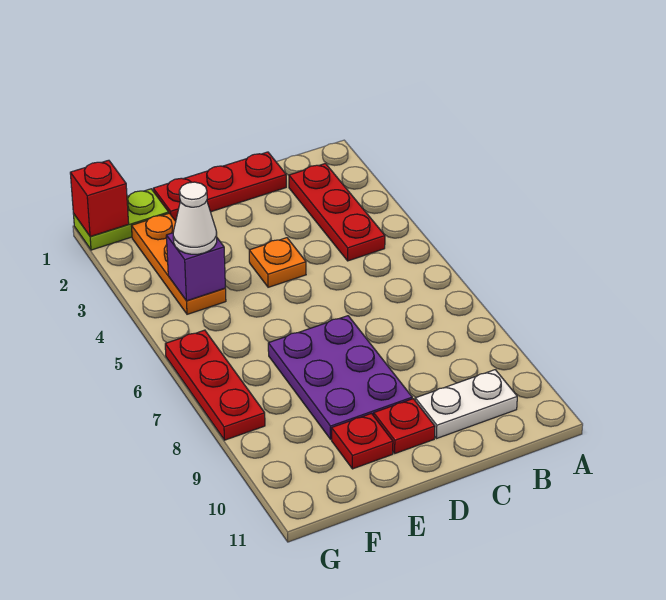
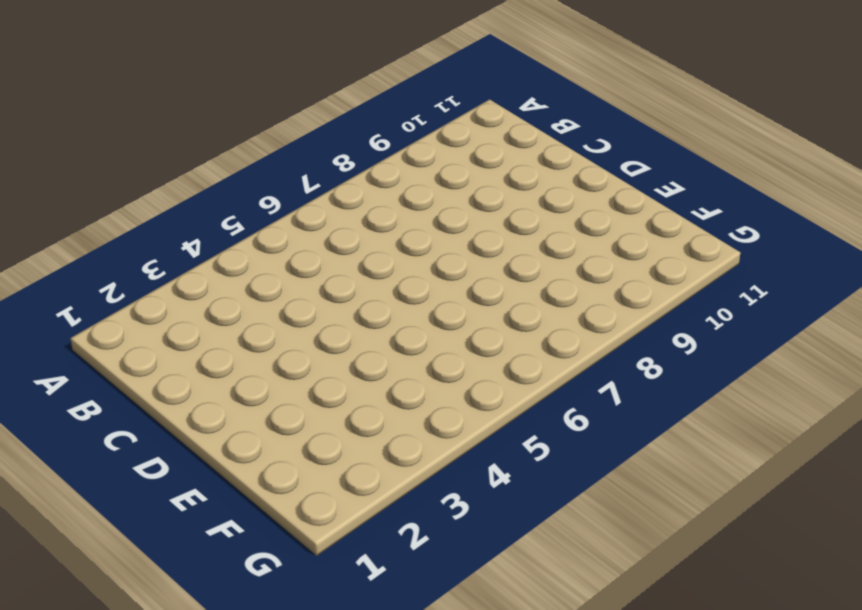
none -> red plate B2:B4 level 1
none -> white plate B10:C10 level 1
none -> red plate C1:E1 level 1

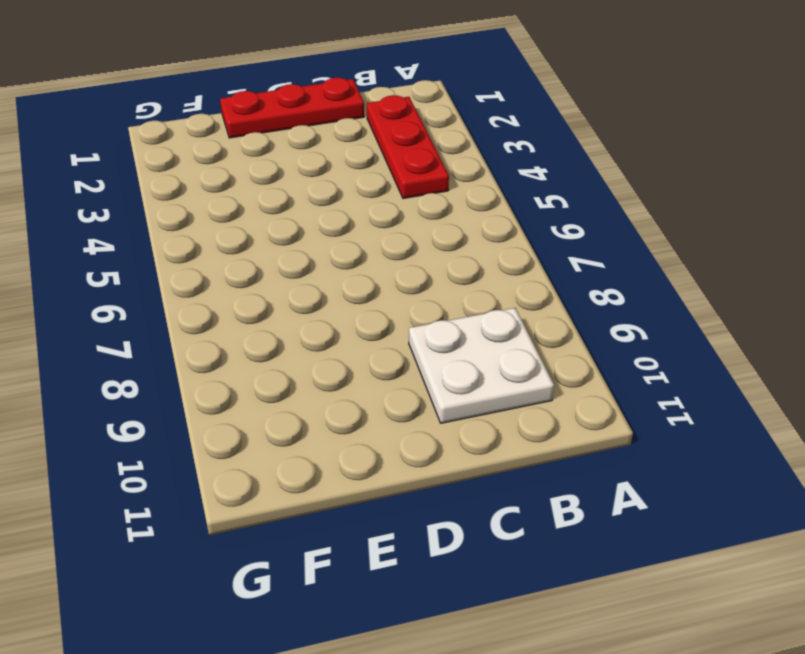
white plate B9:C10 level 1 -> white plate B10:C10 level 1
none -> orange plate D4 level 1
none -> purple plate D7:E9 level 1
none -> red plate D10 level 1

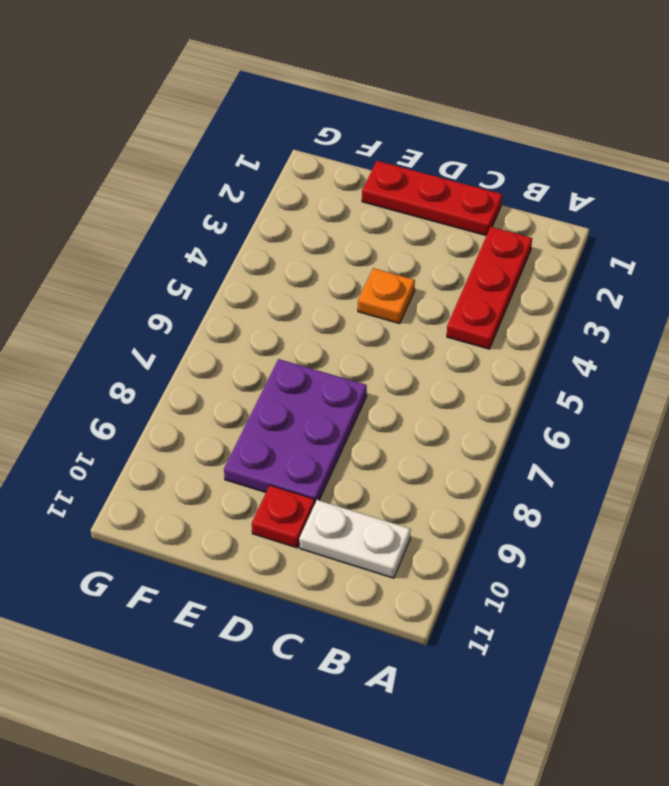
none -> red plate E10 level 1
none -> lime plate F1:G1 level 1
none -> orange plate F2:F4 level 1

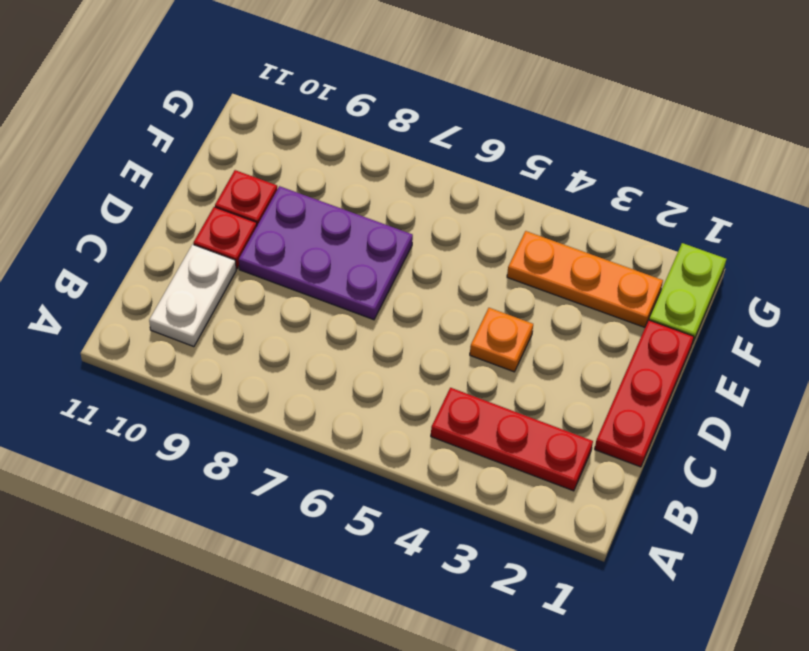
none -> red plate G6:G8 level 1
none -> purple brick F4 level 2
none -> red brick G1 level 2

